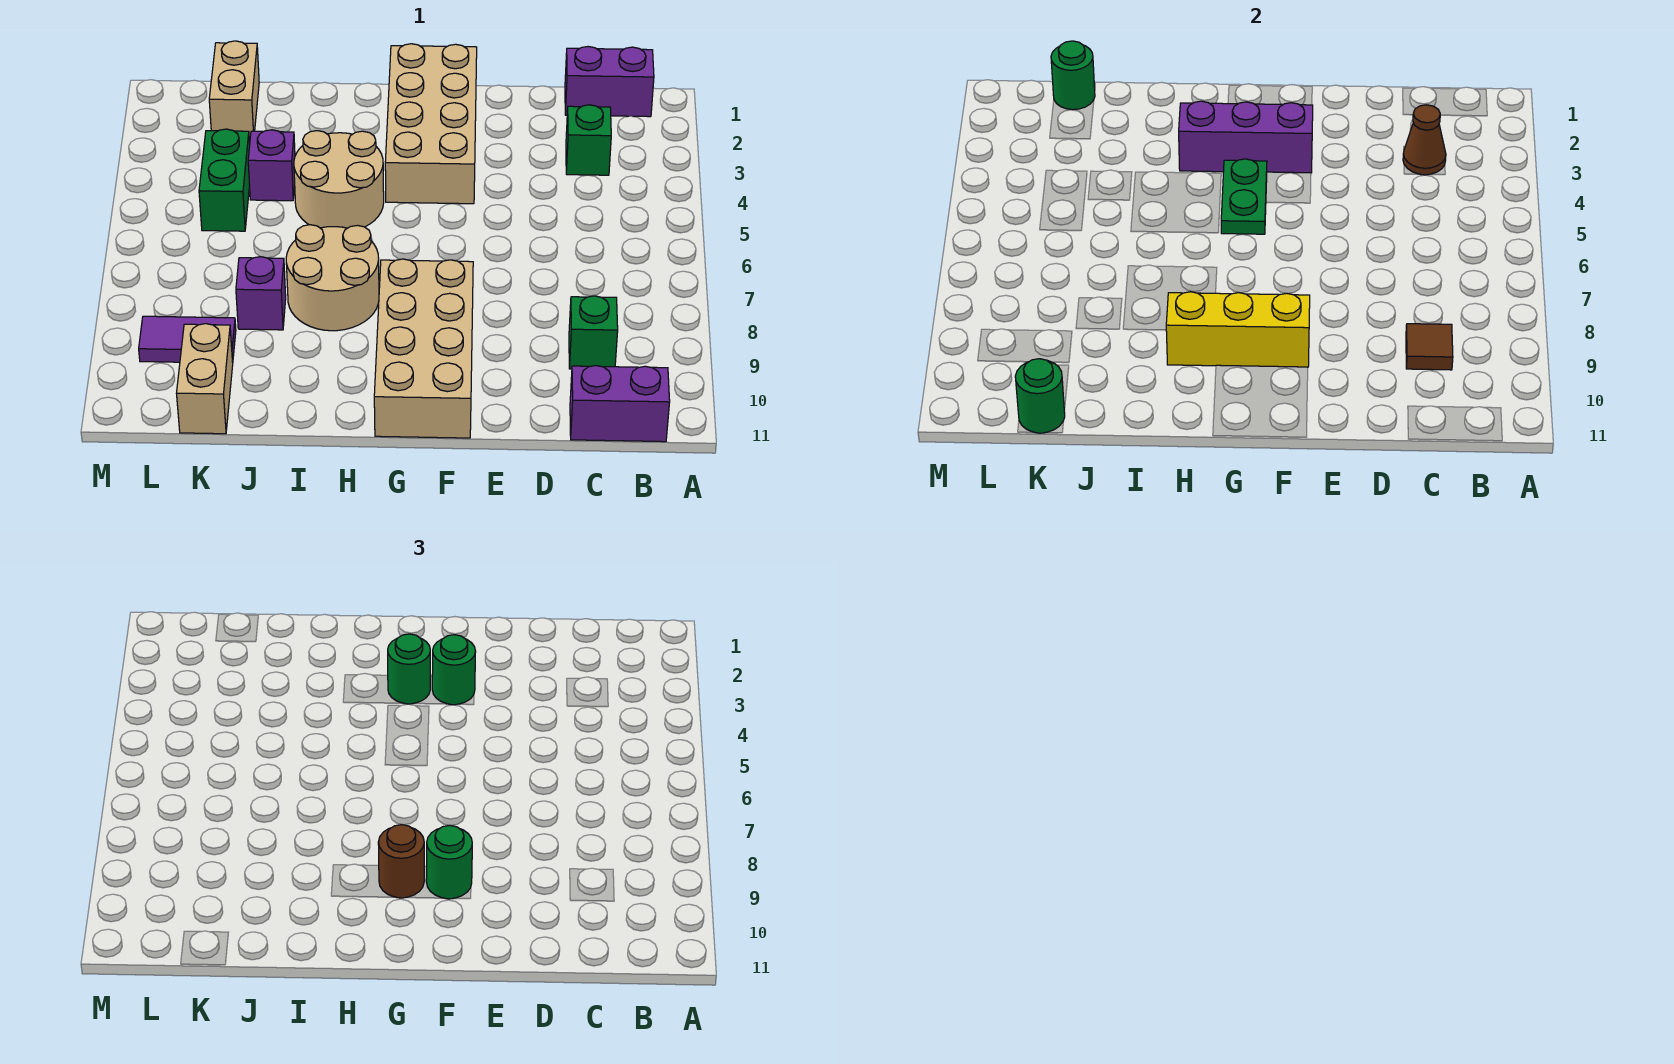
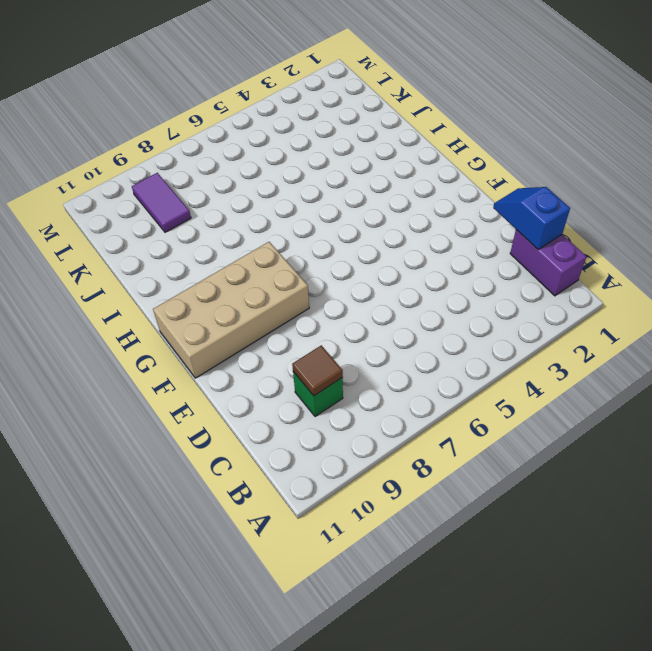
blue slope C1:D1 level 2 top C -> none
none -> purple brick B11:C11 level 1
none -> green brick C3 level 1
none -> tan brick F1:G4 level 1

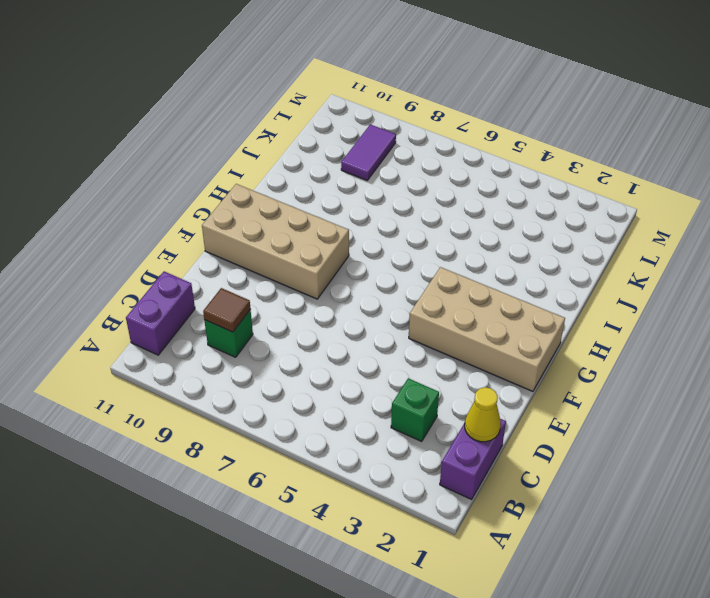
yellow cone C1 level 2 -> none
none -> tan round brick H4:I5 level 1
none -> tan round brick H7:I8 level 1
none -> purple brick J4 level 1

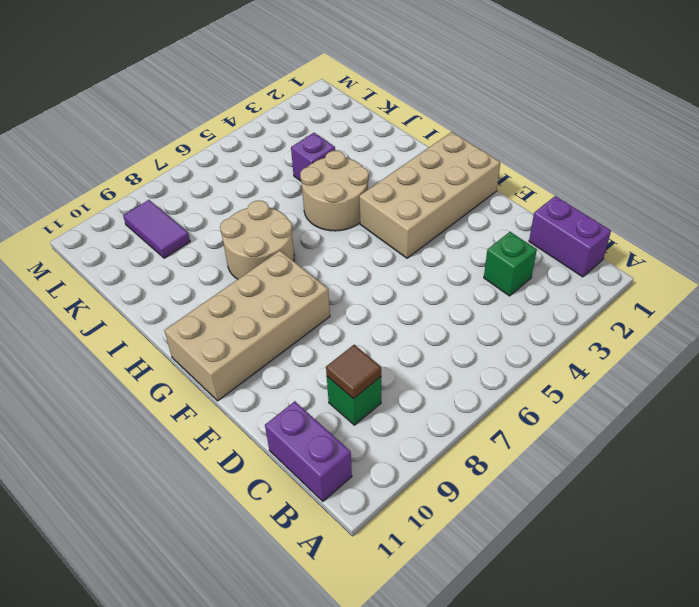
none -> purple brick J8 level 1
none -> tan brick K1:K2 level 1
none -> green brick K4:K5 level 1

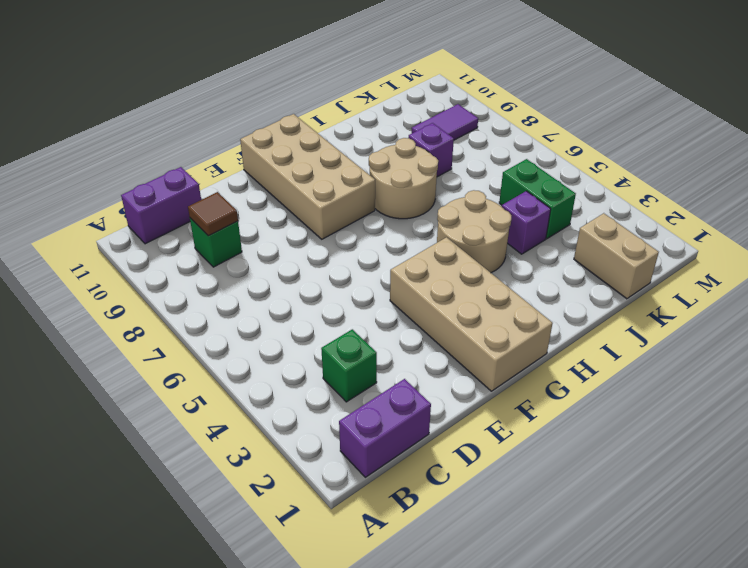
none -> tan brick K10:K11 level 1
none -> brown cone C3 level 2
none -> purple brick F3:H3 level 2

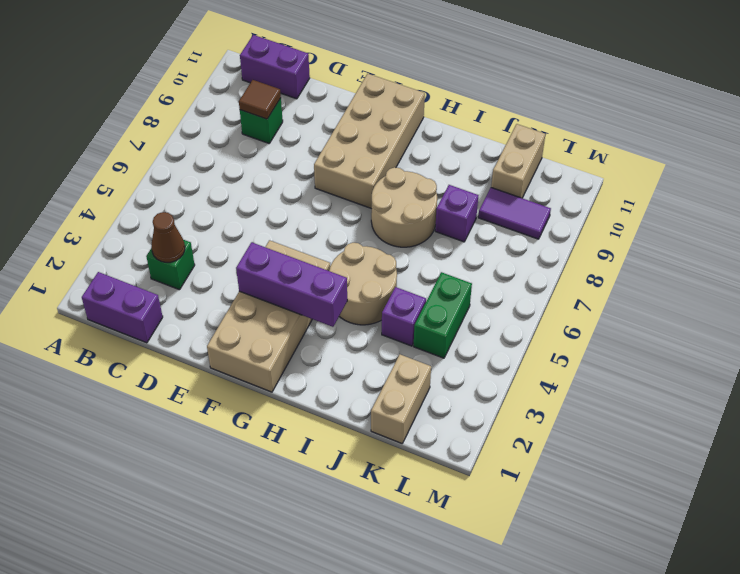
none -> yellow brick F9:H9 level 2
none -> green plate G4:G5 level 2
none -> green round brick K1 level 2

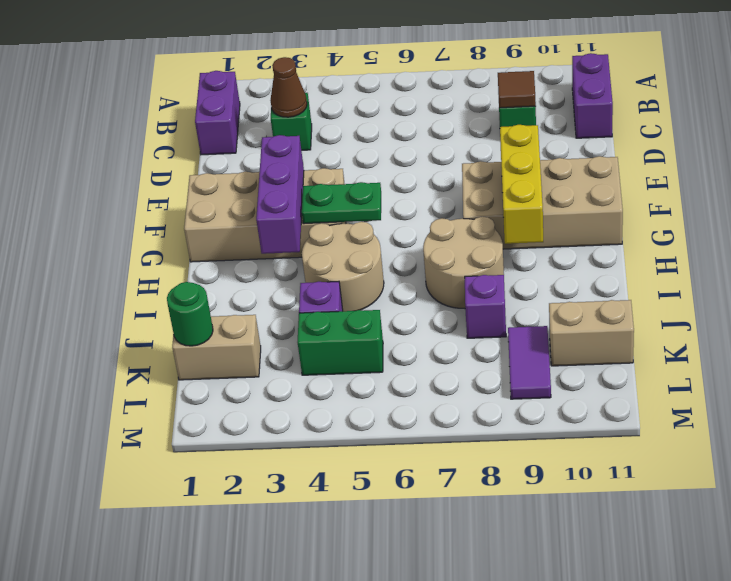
none -> green round brick K11 level 2
none -> green round brick F3 level 3
none -> green round brick F9 level 3

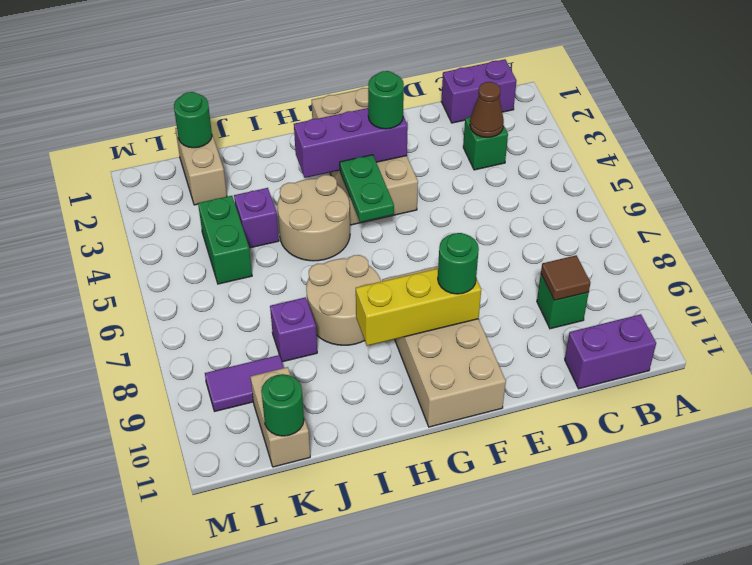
none -> green round brick G3 level 3
none -> brown round brick G9 level 3

